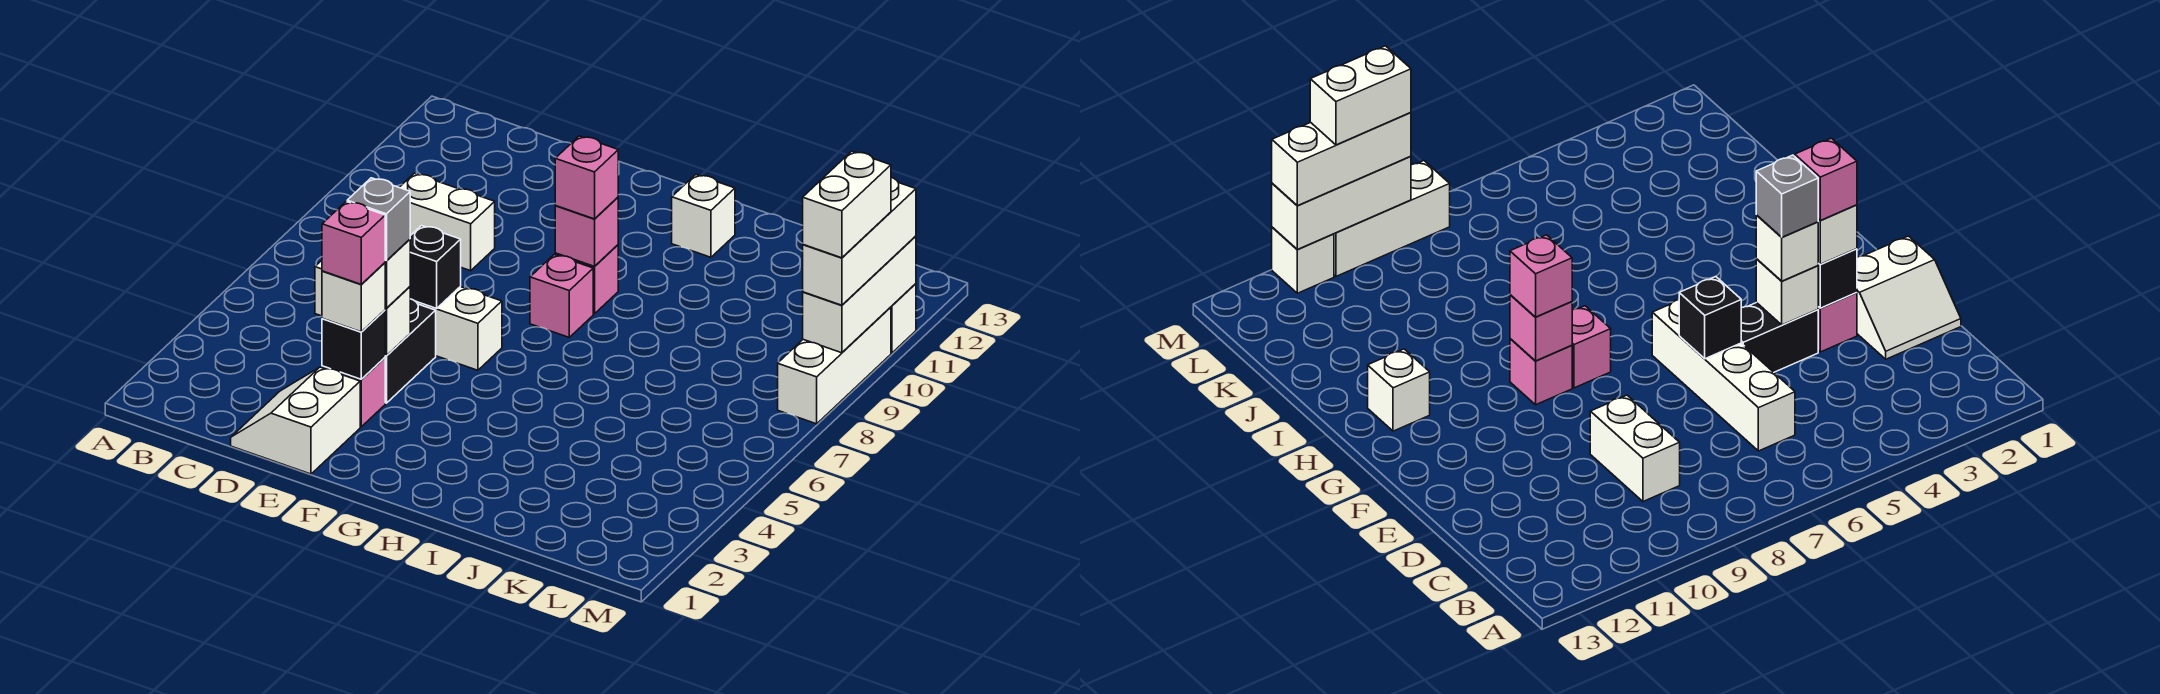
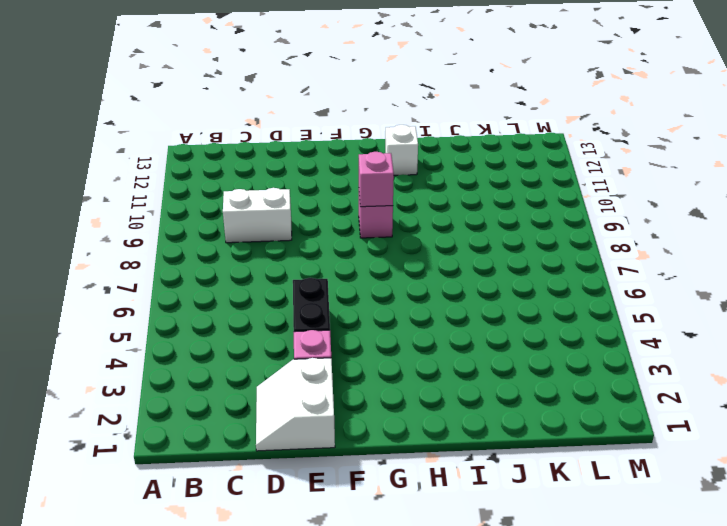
none -> white brick C6:F6 level 1
none -> pink brick G8 level 1
none -> white brick M8:M10 level 1

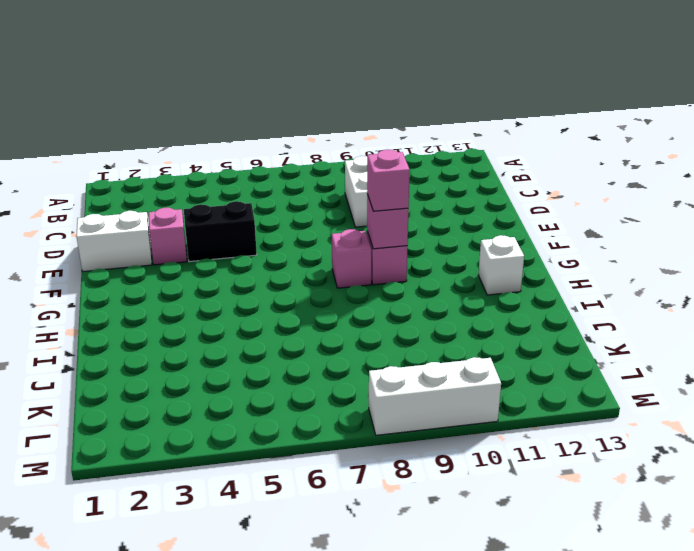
none -> white brick C6:F6 level 1
none -> white brick M11 level 1
none -> black brick E3 level 2

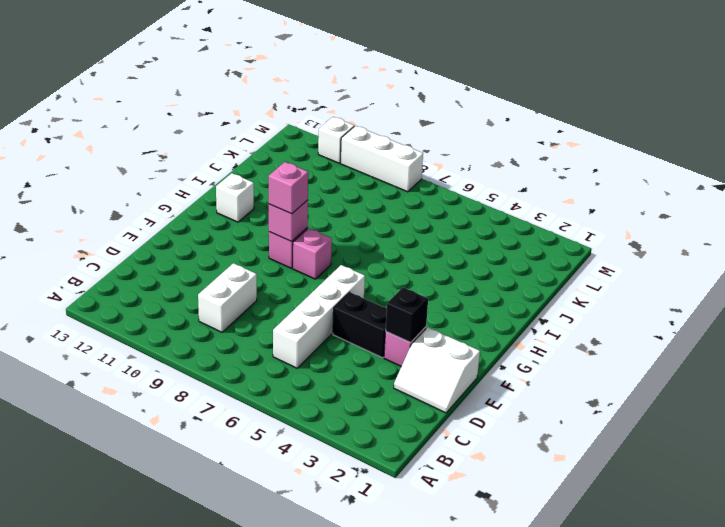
none -> white brick E4 level 2
none -> black brick E6 level 2
none -> white brick M9:M11 level 2

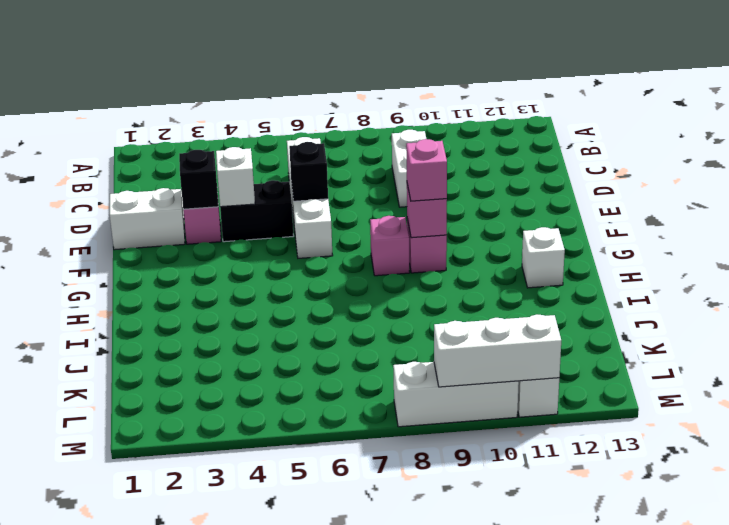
none -> white brick E3 level 3
none -> white brick E4 level 3
none -> white brick M9:M11 level 3

